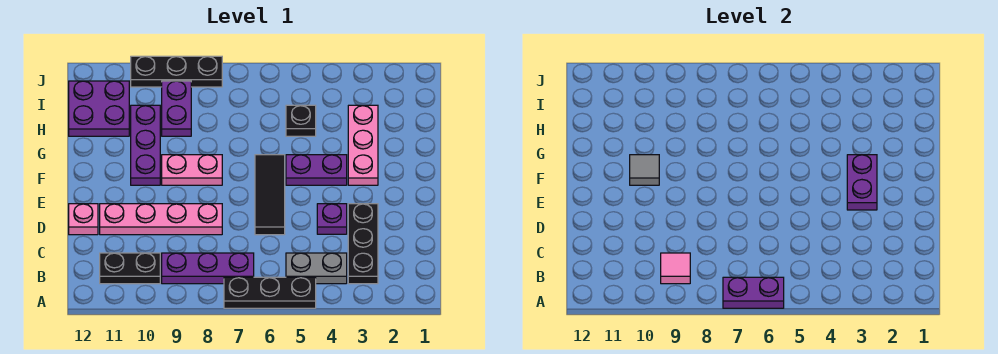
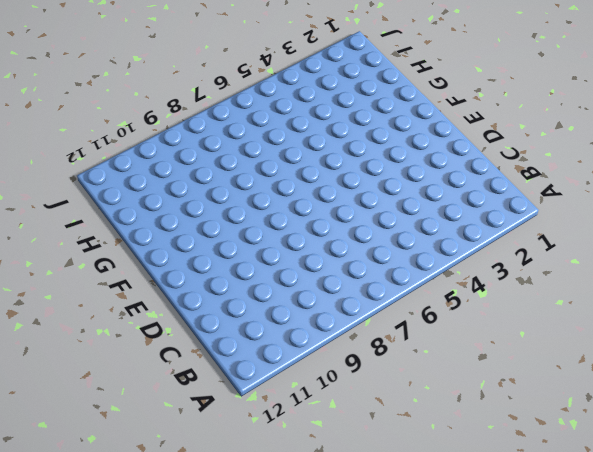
none -> black plate A5:A7 level 1
none -> black plate B3:D3 level 1
none -> grey plate B4:B5 level 1

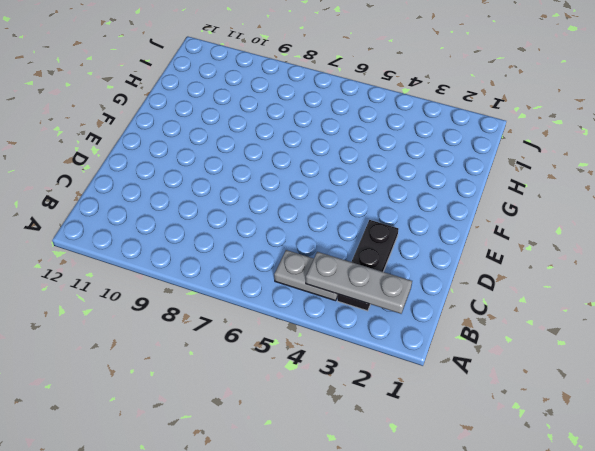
grey plate B2:B4 level 2 -> none
none -> black plate A5:A7 level 1
none -> purple plate B7:B9 level 1
none -> black plate B10:B11 level 1

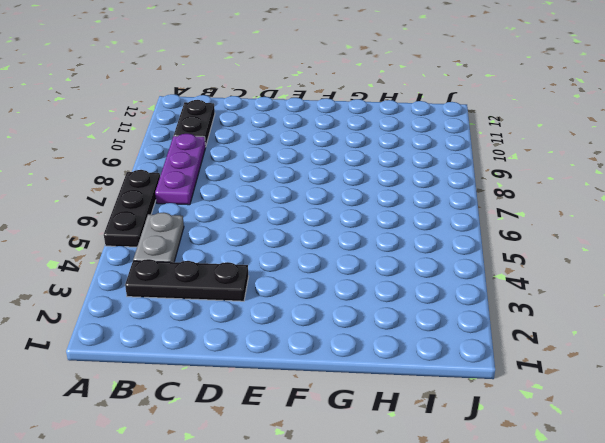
none -> purple plate D4 level 1
none -> black tile D6:F6 level 1
none -> pink plate D8:D11 level 1

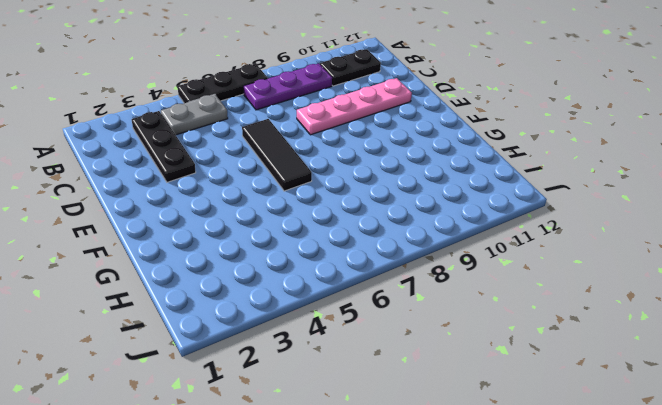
none -> purple plate D4 level 1
none -> pink plate D12 level 1
none -> pink plate F3:H3 level 1

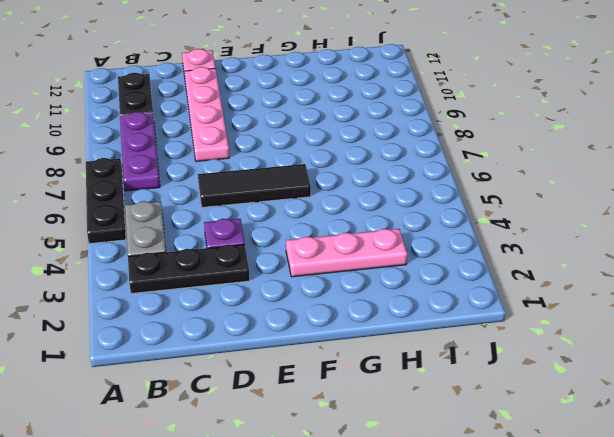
none -> purple plate F4:F5 level 1
none -> pink plate F8:F9 level 1
none -> purple plate F10:H10 level 1

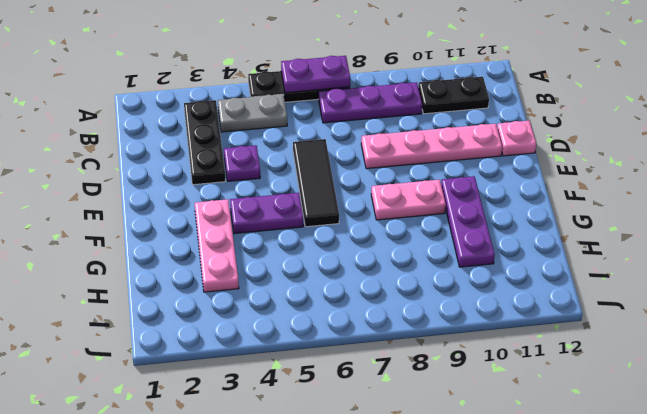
none -> black plate H5 level 1
none -> purple plate H9:I9 level 1
none -> purple plate H11:I12 level 1

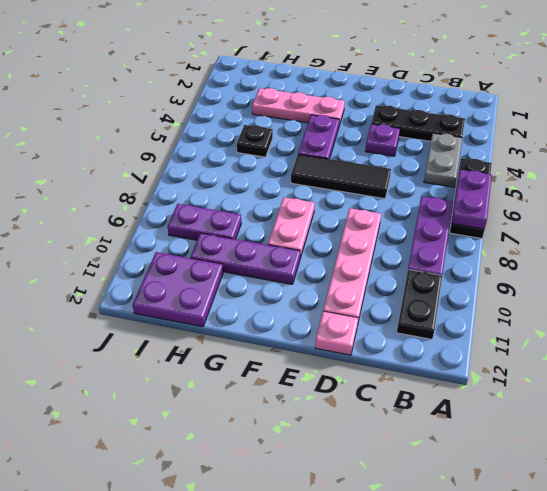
none -> black plate J8:J10 level 1
none -> pink tile B9 level 2
none -> purple plate E3:F3 level 2

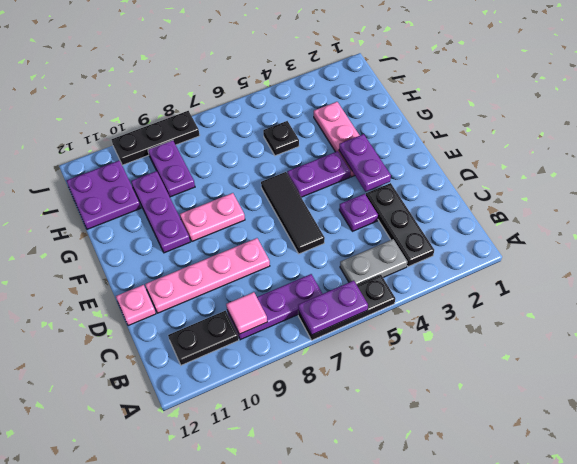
none -> grey tile F10 level 2

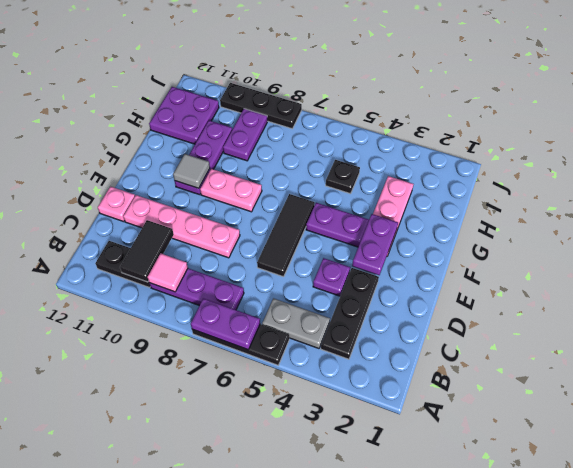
black tile B10:C10 level 2 -> none

